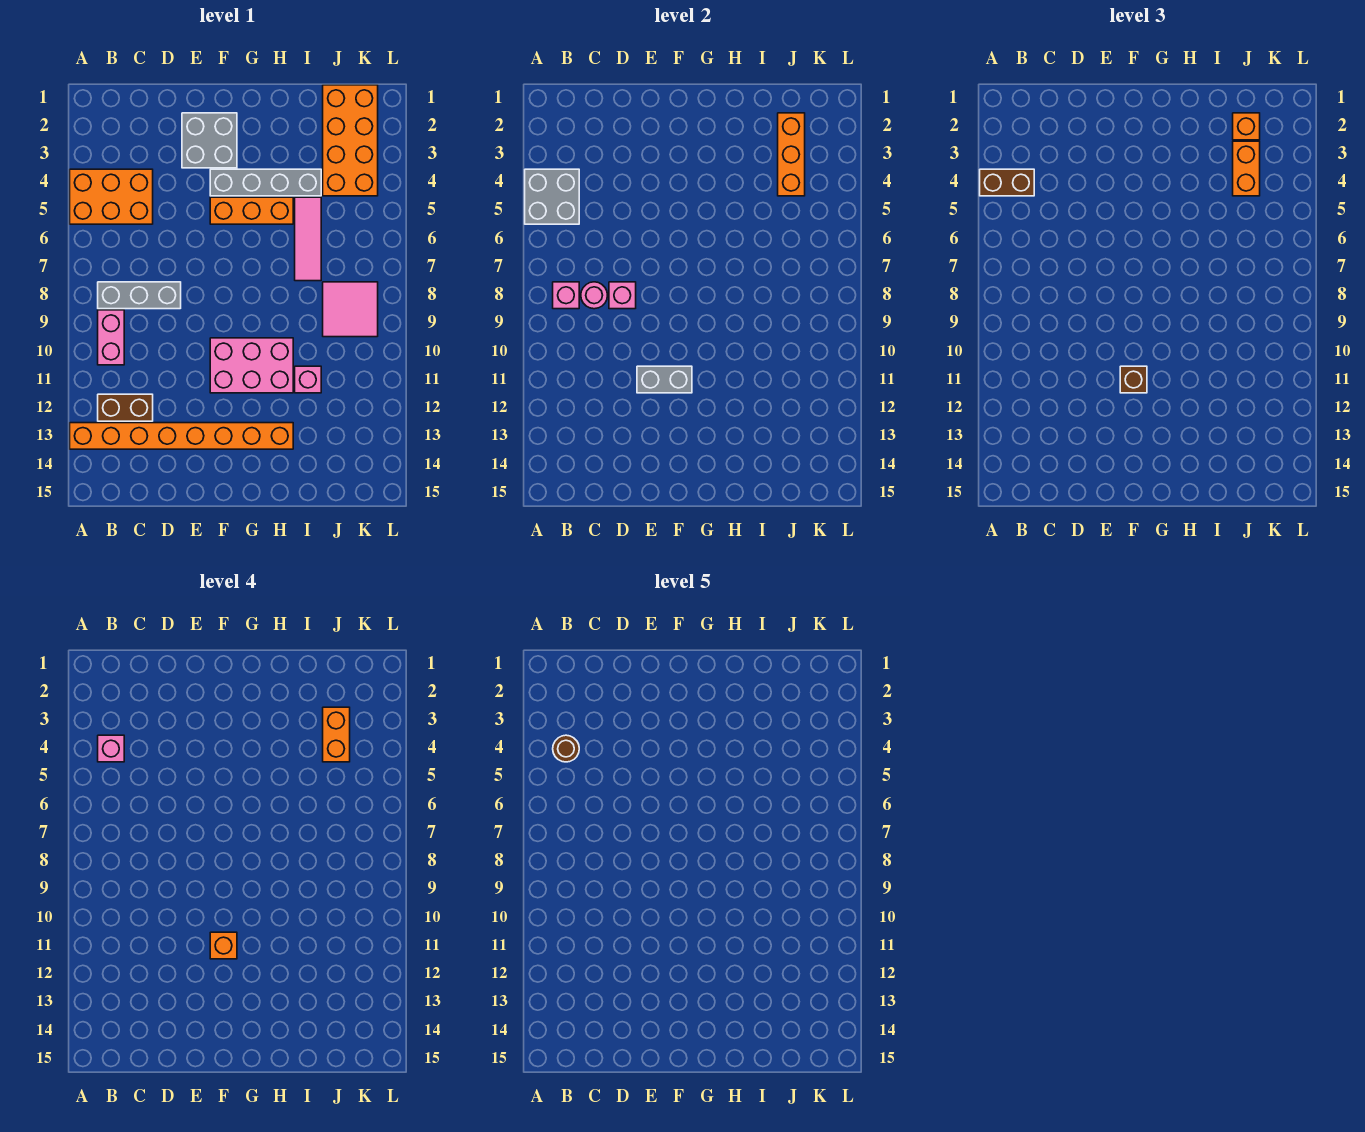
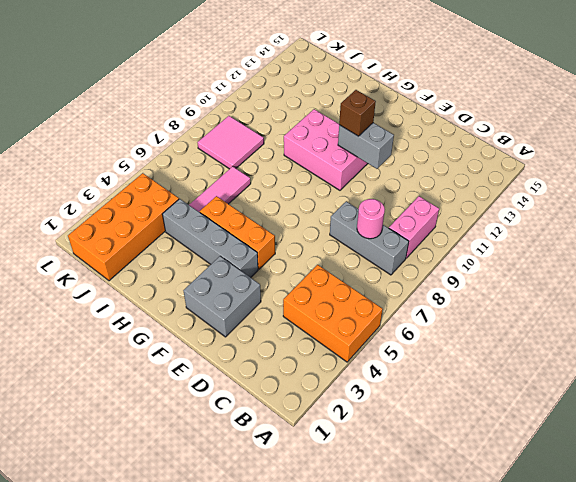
none -> orange brick A13:H13 level 1
none -> brown brick B12:C12 level 1
none -> pink brick I11 level 1

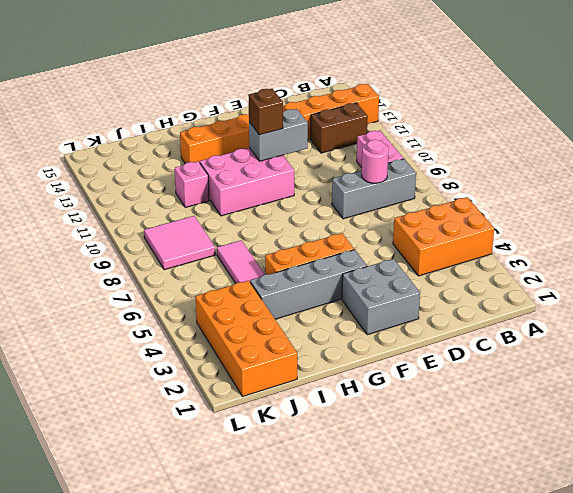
none -> grey brick A4:B5 level 2
none -> pink brick B8 level 2
none -> pink brick D8 level 2

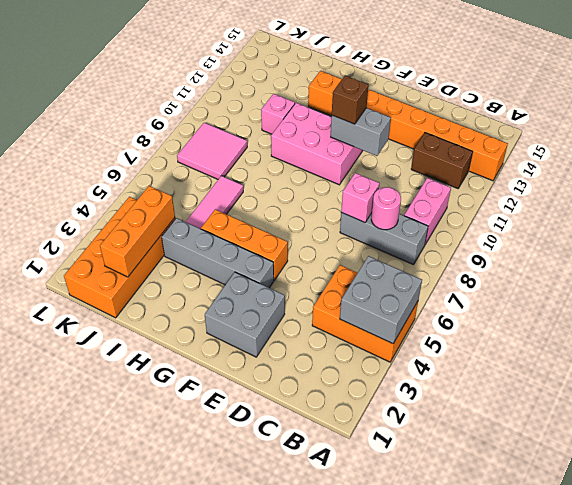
none -> pink brick B8 level 2
none -> brown brick A4:B4 level 3
none -> orange brick J2 level 3

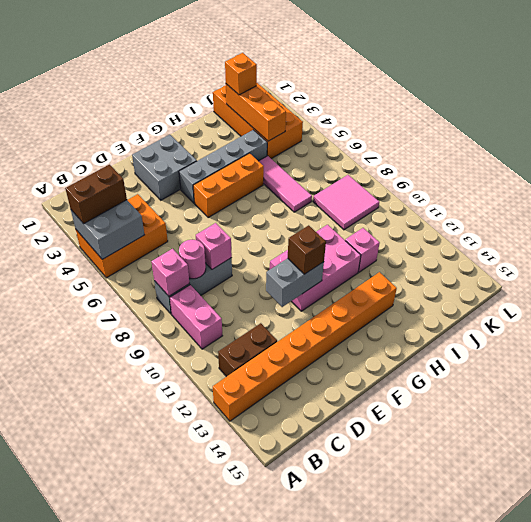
none -> orange brick J3:J4 level 3
none -> pink brick B4 level 4
none -> orange brick F11 level 4

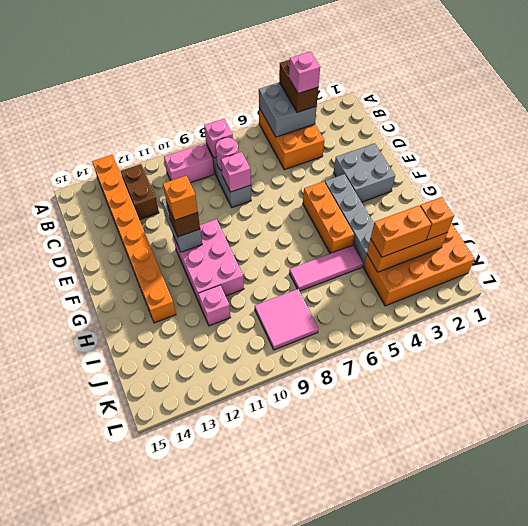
none -> orange brick J3:J4 level 4
none -> brown round brick B4 level 5

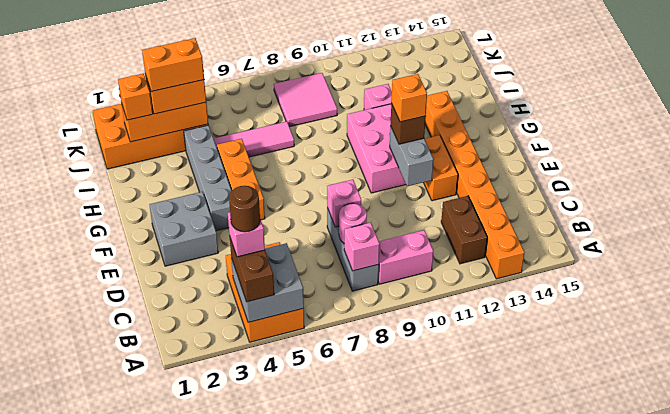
orange brick E12:F12 level 1 -> none

